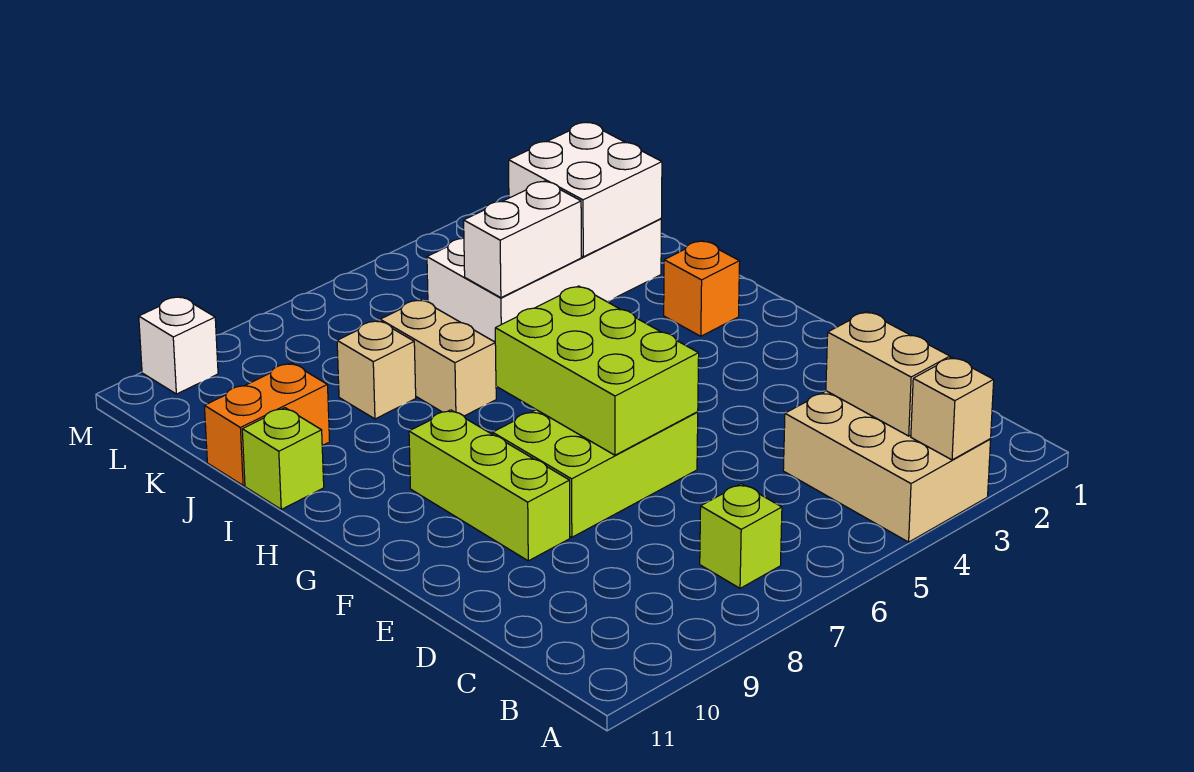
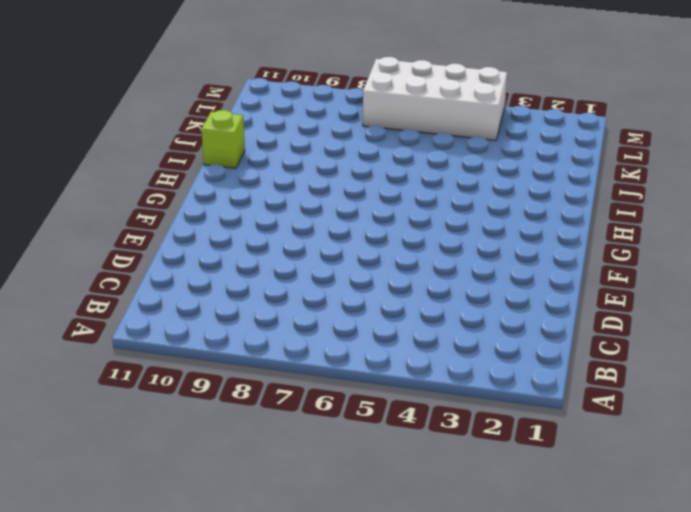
white brick L4:M7 level 1 -> white brick J2:K5 level 1
none -> tan brick A3:C4 level 1
none -> lime brick B7 level 1
none -> lime brick E6:F8 level 1

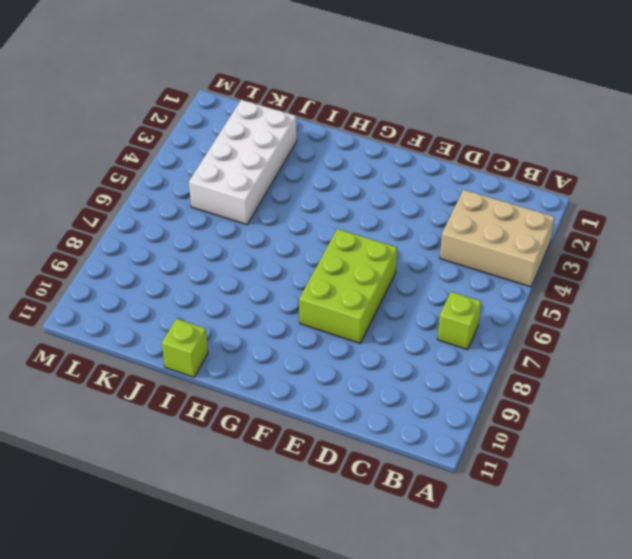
none -> lime brick E9:G9 level 1
none -> orange brick H2 level 1
none -> tan brick I7:J7 level 1

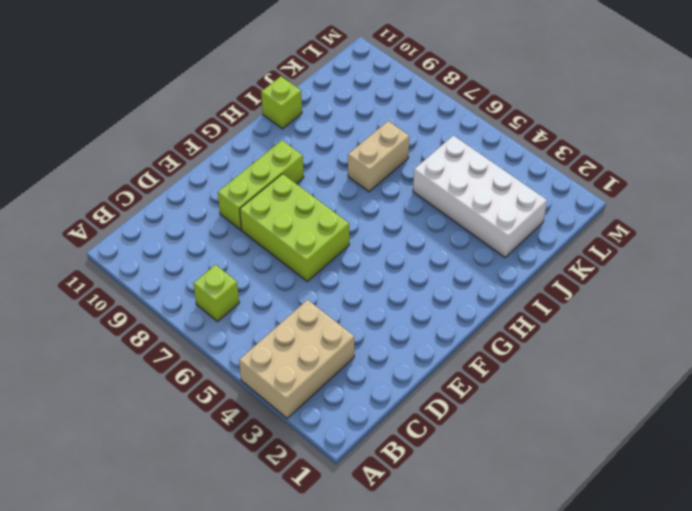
none -> orange brick H2 level 1
none -> tan brick J8 level 1
none -> orange brick J10:J11 level 1

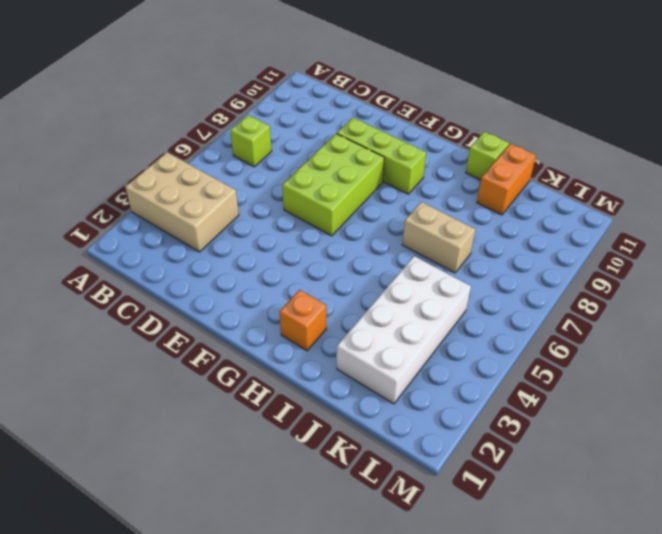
none -> tan brick J8 level 1
none -> white brick M10 level 1
none -> tan brick A3 level 2

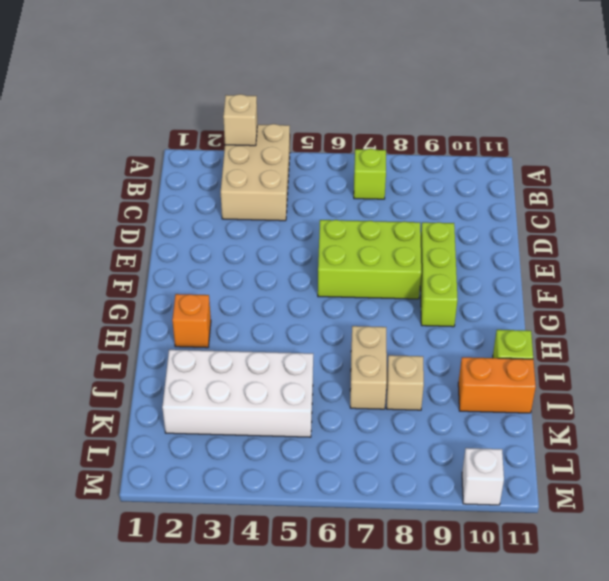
none -> tan brick B3:C3 level 2
none -> lime brick E6:G7 level 2
none -> white brick J2:K3 level 2

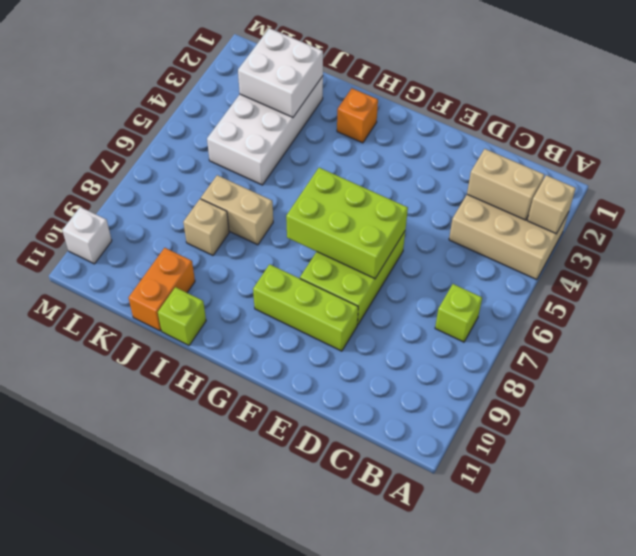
none -> white brick J4:J5 level 2

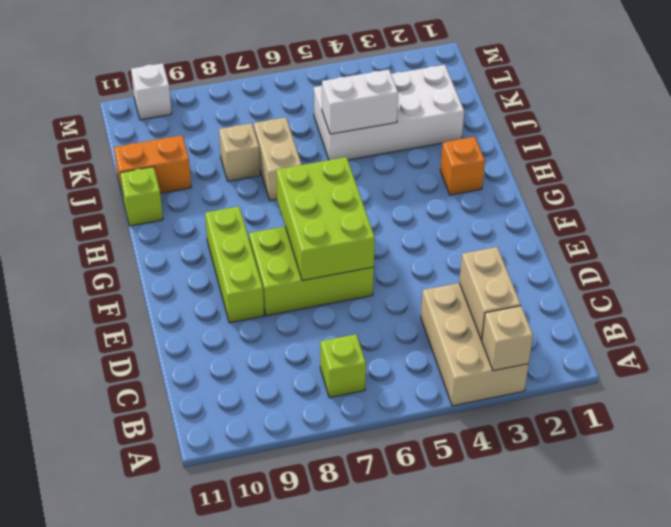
none -> white brick J2:K3 level 2

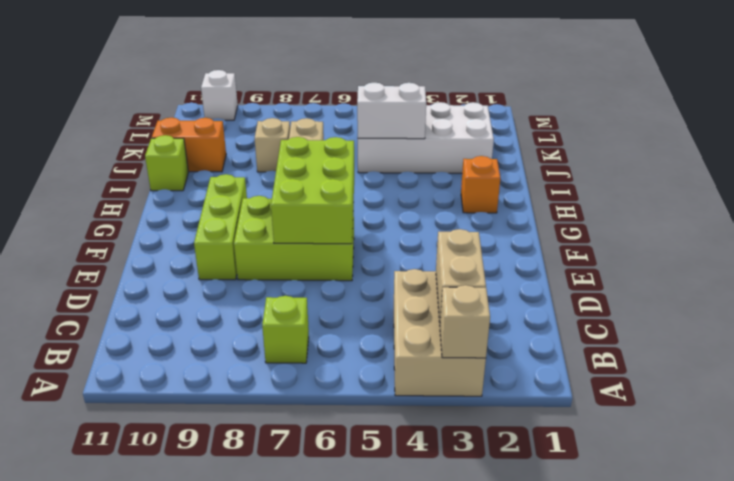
none -> white brick J2:K3 level 2

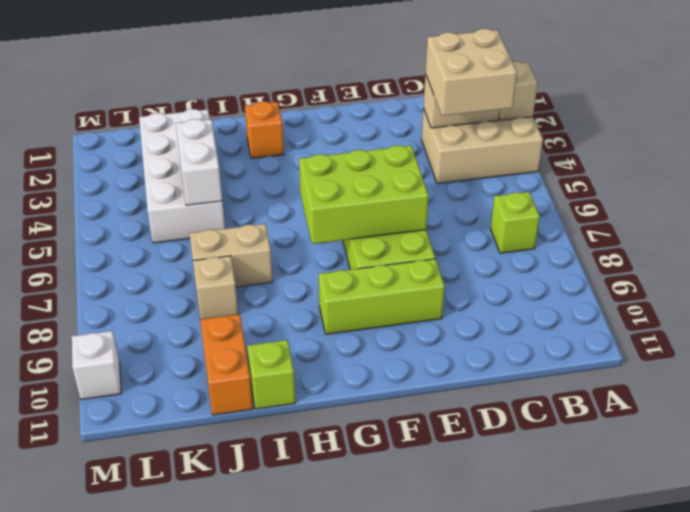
tan brick B3:C4 level 3 -> none
none -> white brick J2:K3 level 2

